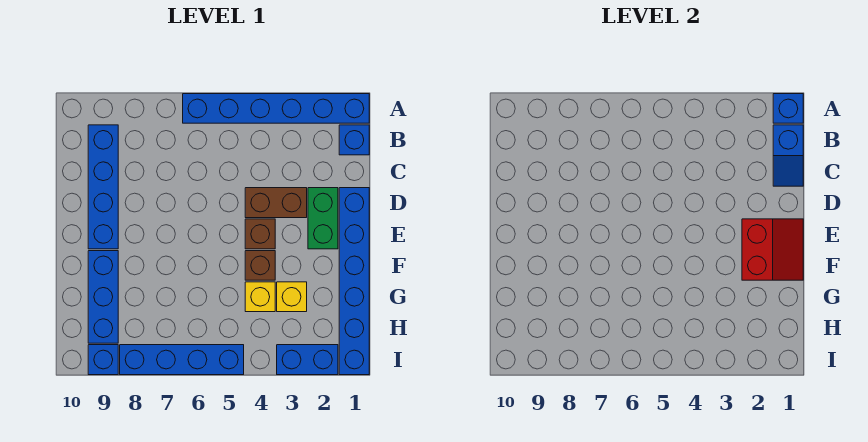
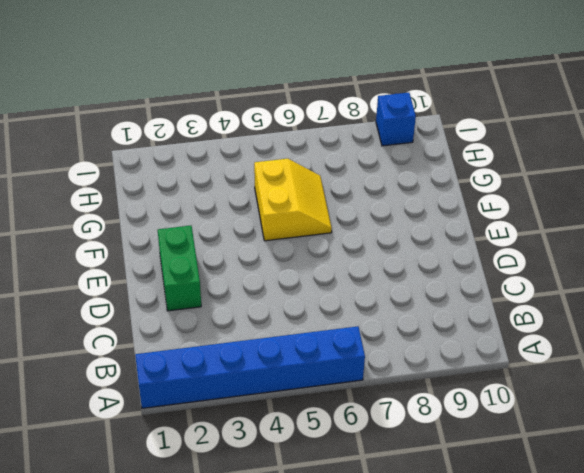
yellow slope F5:G6 level 1 top 5 -> none
none -> blue brick B1 level 1
none -> blue brick B9:E9 level 1
none -> blue brick D1:I1 level 1

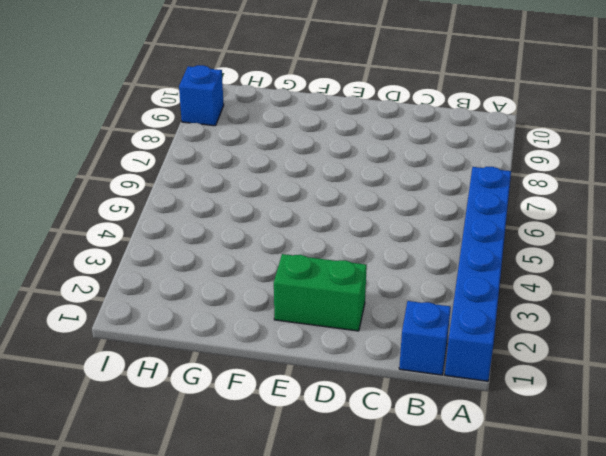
none -> blue brick B9:E9 level 1
none -> blue brick D1:I1 level 1
none -> brown brick D3:D4 level 1

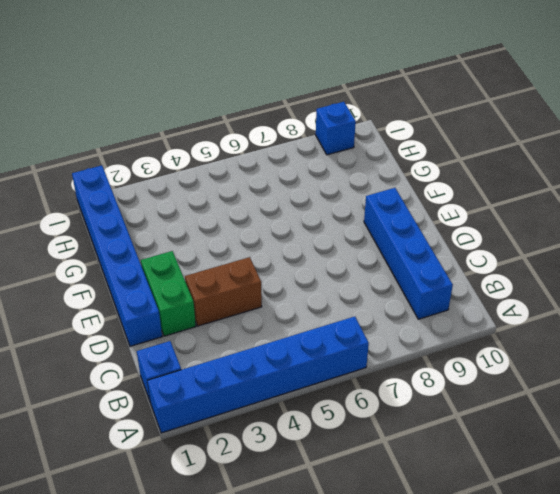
none -> brown brick E4 level 1
none -> brown brick F4 level 1
none -> blue brick F9:H9 level 1

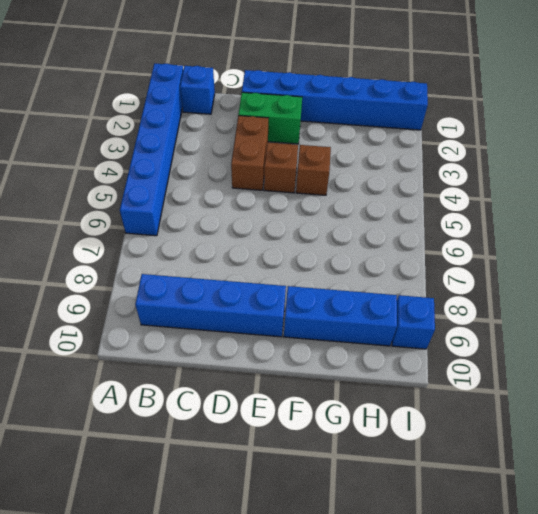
none -> yellow brick G3 level 1
none -> yellow brick G4 level 1
none -> blue brick I2:I3 level 1

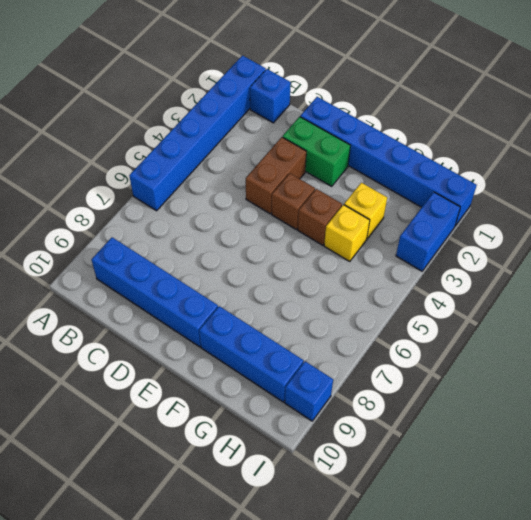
none -> blue brick I5:I8 level 1
none -> blue brick A1 level 2
none -> blue slope B1:C1 level 2 top B

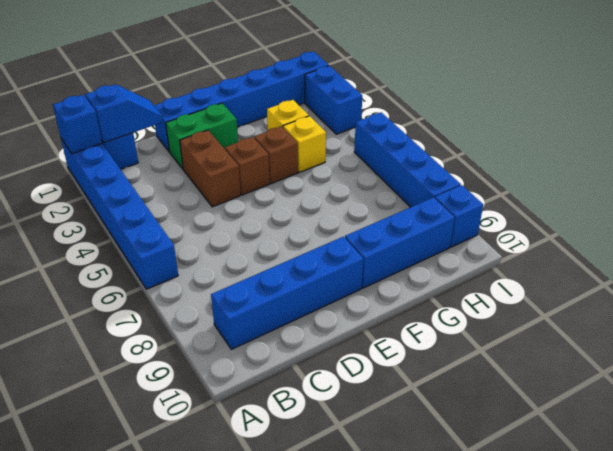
none -> red slope E1:F2 level 2 top 2

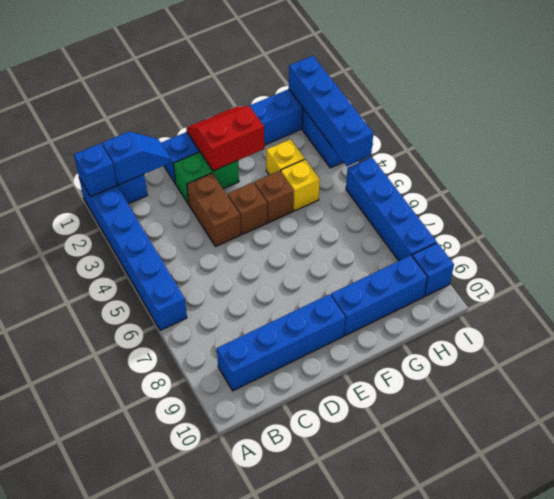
blue brick I1:I4 level 2 -> none

